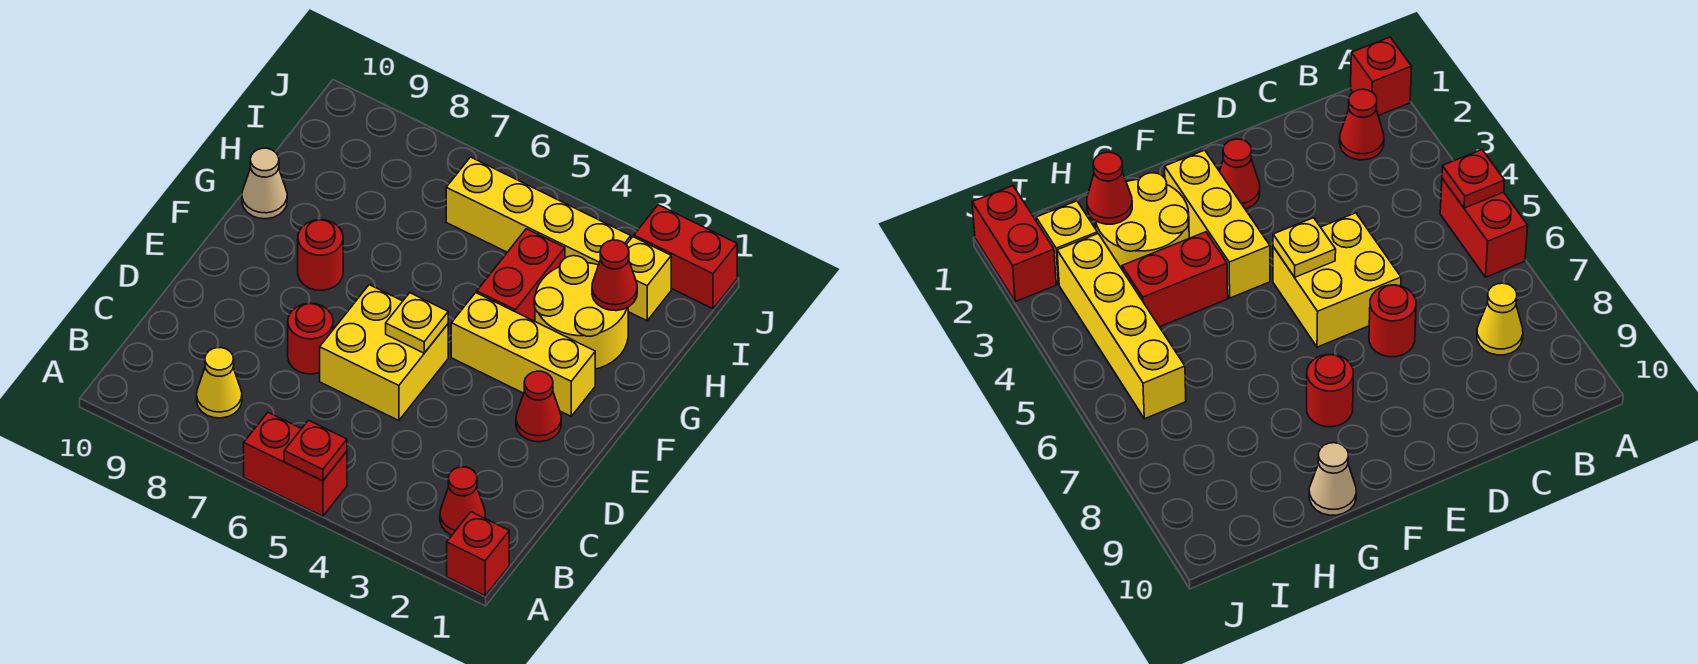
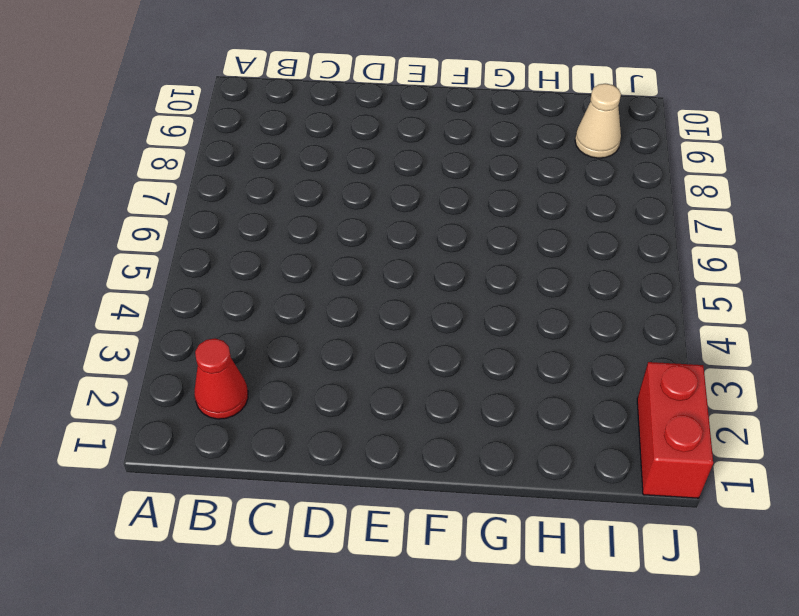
tan cone I9 level 1 -> tan cone G10 level 1
none -> red brick A1 level 1
none -> red brick A5:A6 level 1
none -> yellow cone B8 level 1

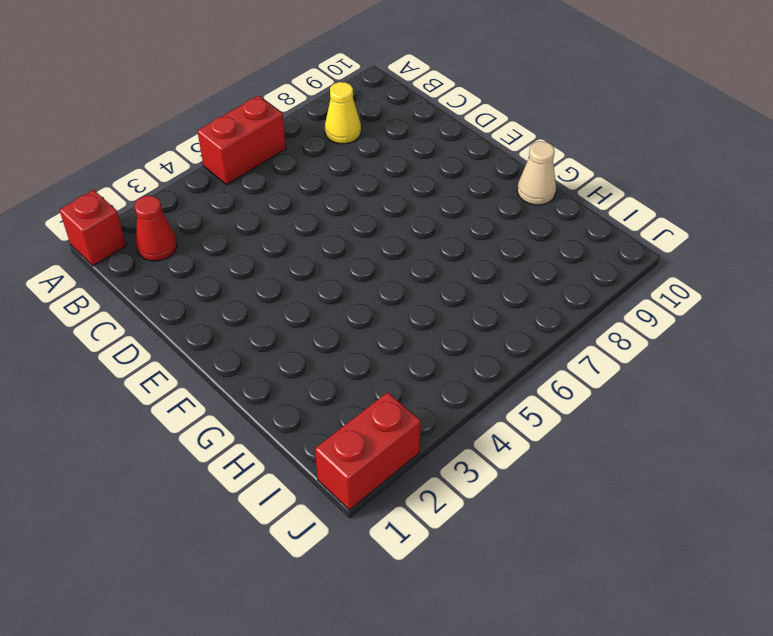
none -> yellow brick D5:E6 level 1
none -> red round brick D7 level 1
none -> red cone E2 level 1

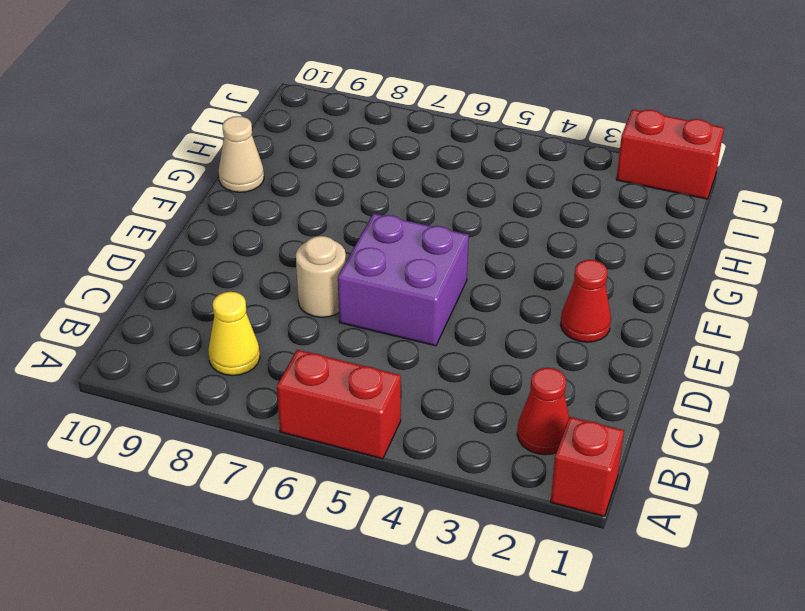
purple brick D5:E6 level 1 -> yellow brick D5:E6 level 1
tan round brick D7 level 1 -> red round brick D7 level 1
none -> yellow brick F2:F4 level 1
none -> red round brick F8 level 1
none -> yellow round brick G2:H3 level 1

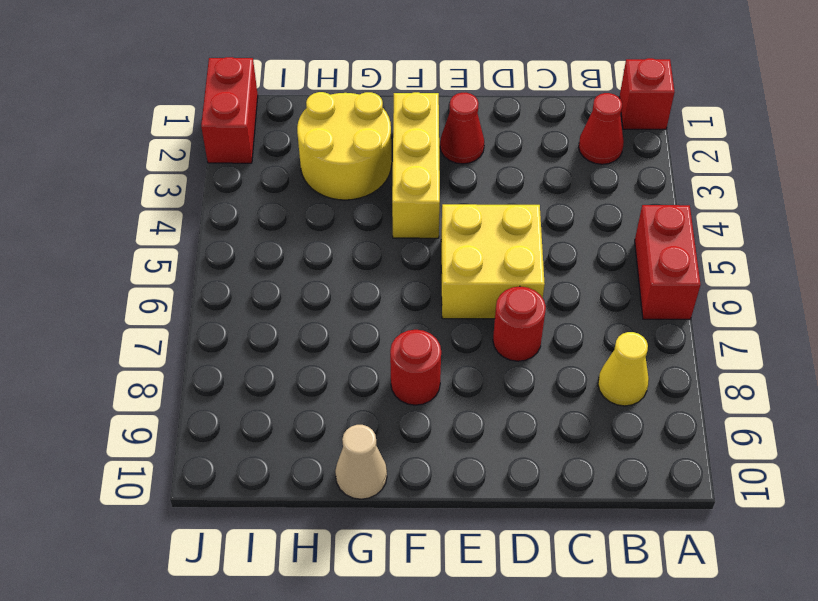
none -> red brick G4:H4 level 1
none -> yellow brick I2 level 1
none -> yellow brick I3:I6 level 1

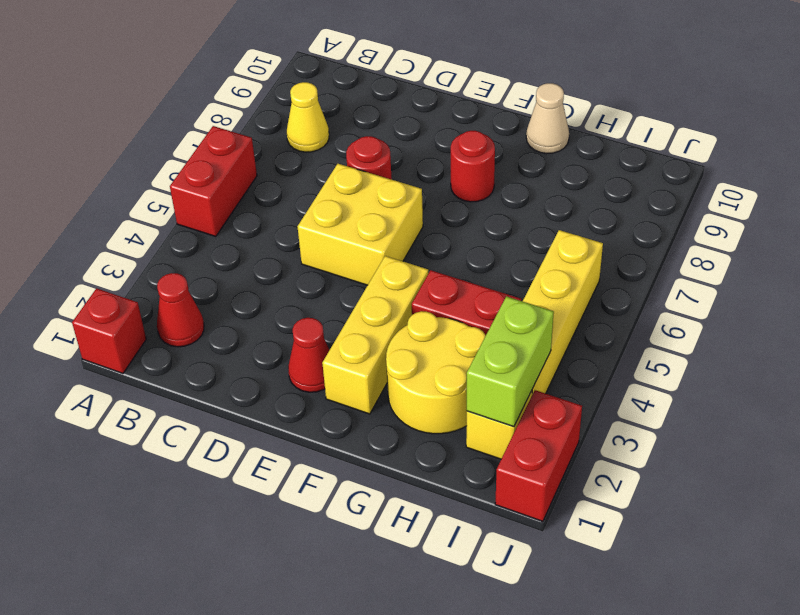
lime brick I2:I3 level 2 -> none
none -> red plate A5 level 2
none -> yellow plate E5 level 2
none -> red cone H2 level 2

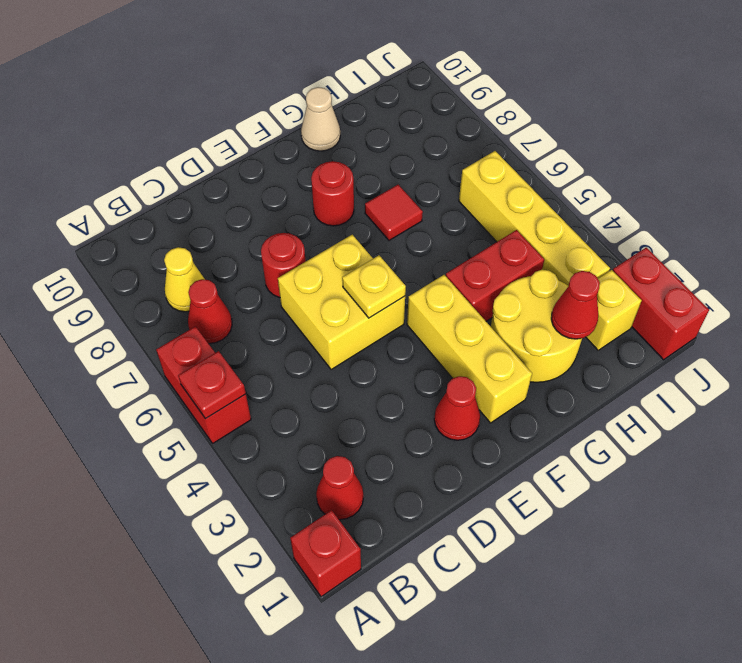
red cone B7 level 1 -> none
red tile G7 level 1 -> none

